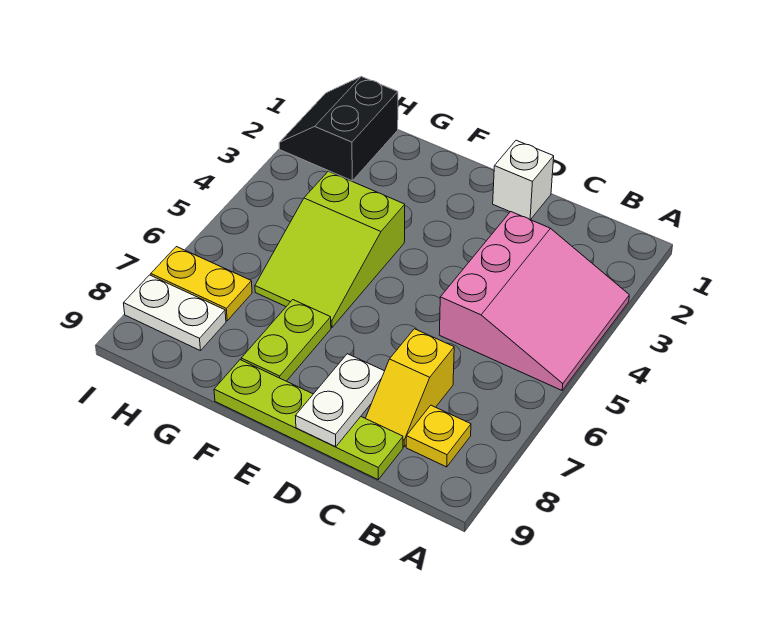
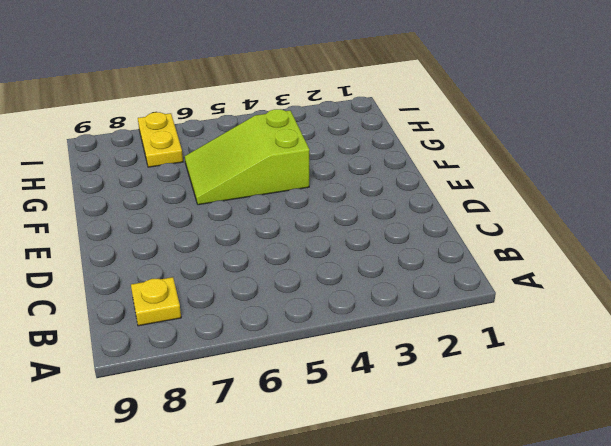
none -> pink slope A3:C5 level 1 top C
none -> yellow slope C7:C8 level 1 top 7

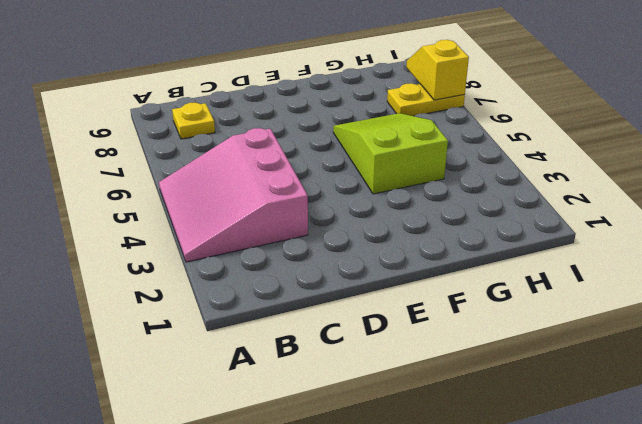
yellow slope I7:I8 level 2 top 7 -> yellow slope C7:C8 level 1 top 7
none -> lime plate C9:F9 level 1
none -> white brick D1 level 1

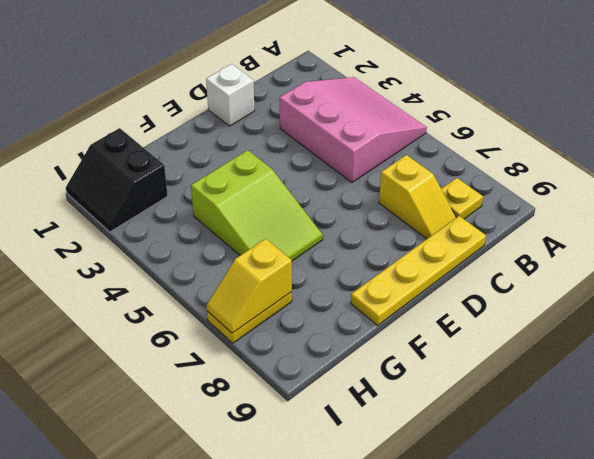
yellow plate C9:F9 level 1 -> lime plate C9:F9 level 1
yellow slope H7:I7 level 2 top H -> none
none -> lime plate F7:F8 level 1
none -> white plate H8:I8 level 1

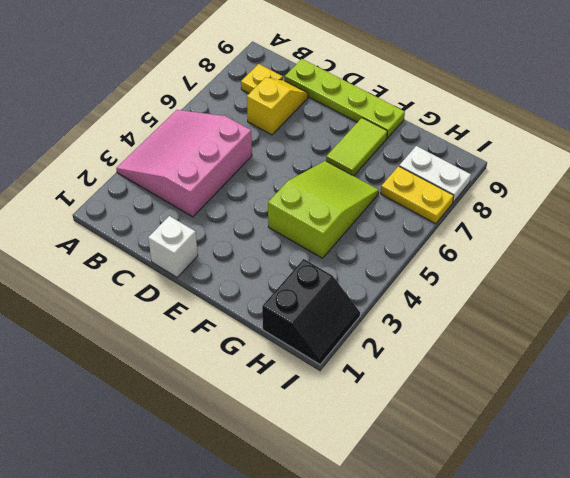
lime tile F7:F8 level 1 -> lime plate F7:F8 level 1
none -> white plate D8:D9 level 2

